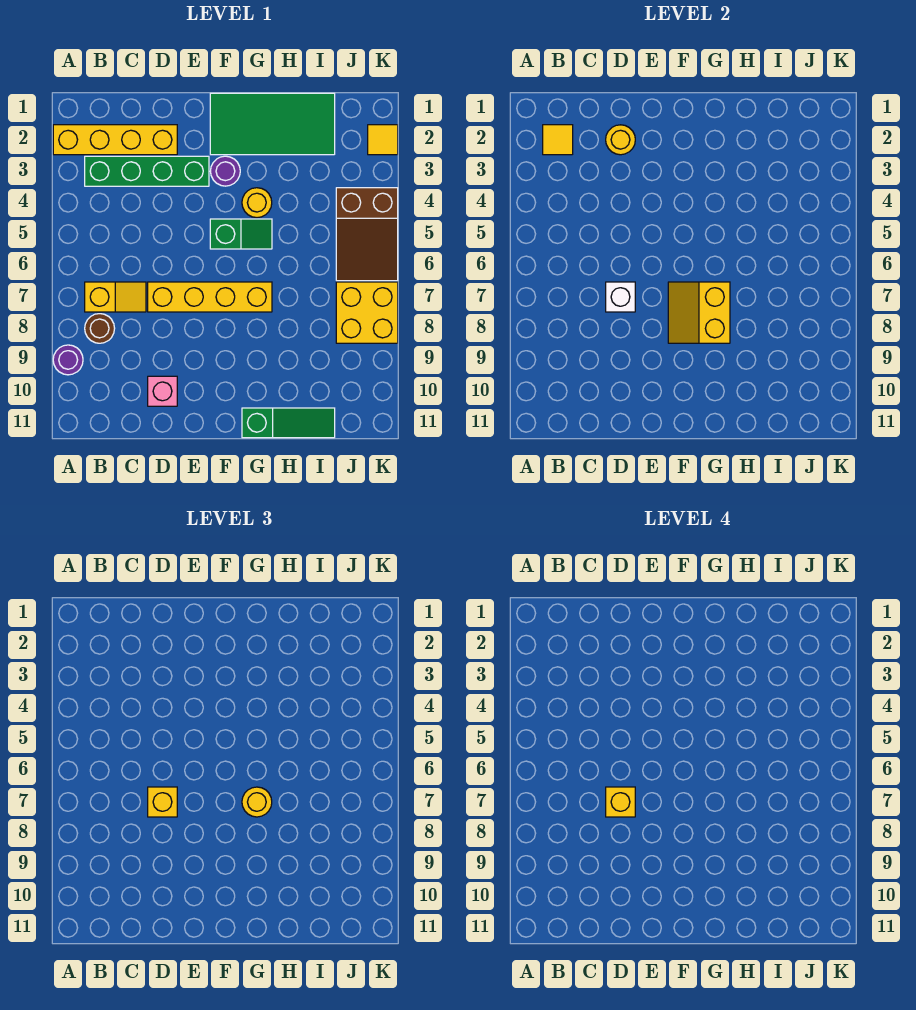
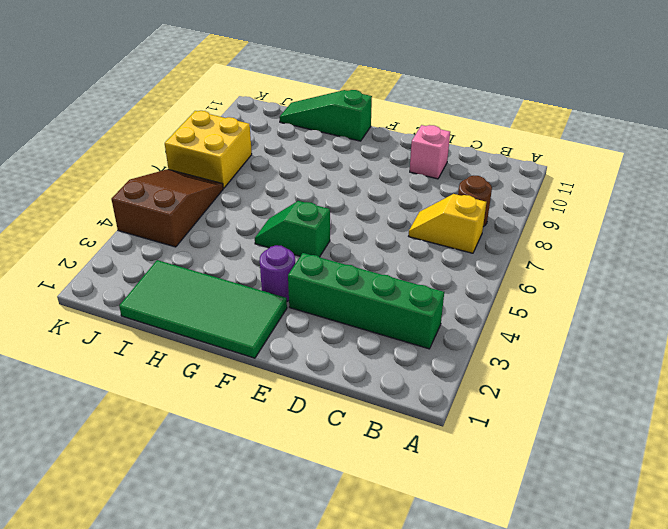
none -> yellow brick A2:D2 level 1
none -> purple round brick A9 level 1
none -> yellow brick D7:G7 level 1

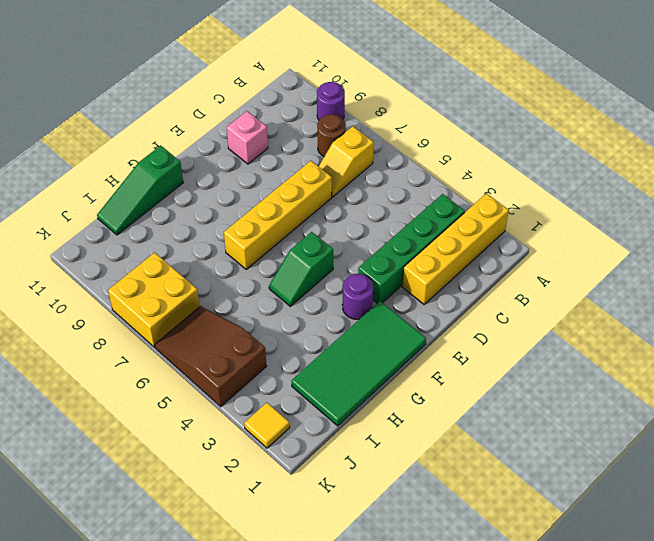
none -> yellow round brick G4 level 1
none -> yellow tile B2 level 2
none -> yellow round brick D2 level 2

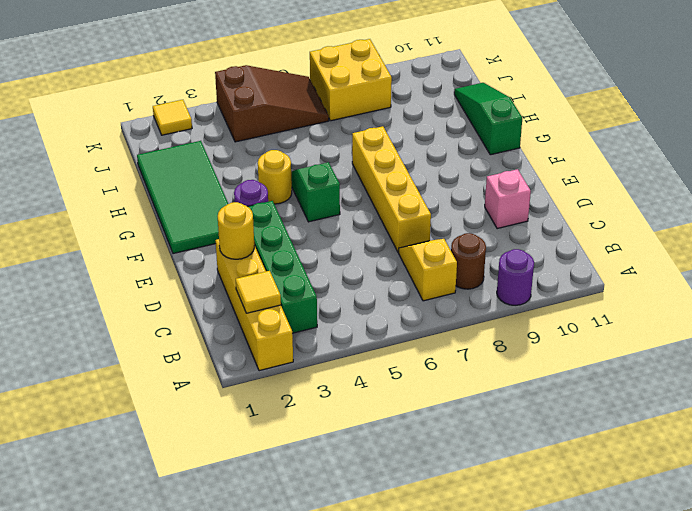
none -> white brick D7 level 2
none -> yellow slope F7:G8 level 2 top G
none -> yellow brick D7 level 3

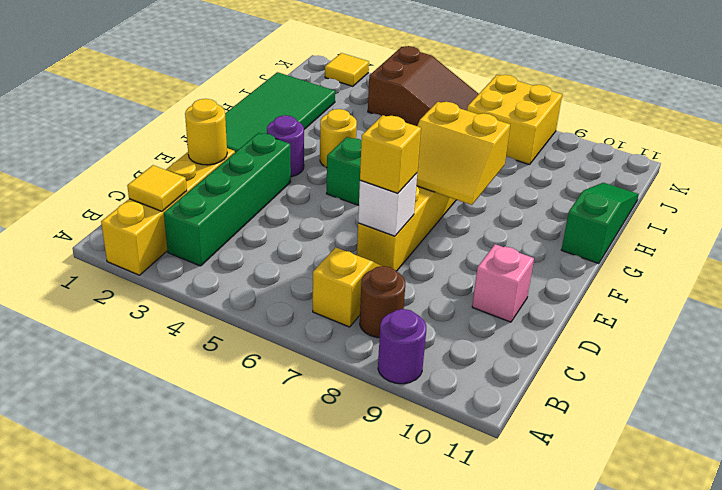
none -> yellow round brick G7 level 3
none -> yellow brick D7 level 4

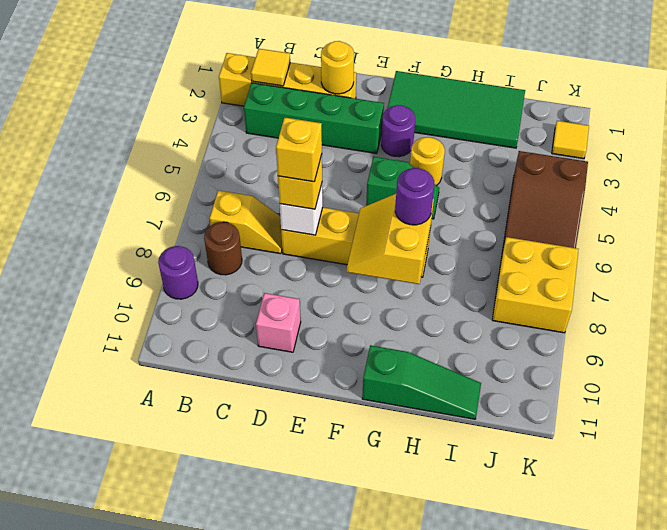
purple round brick G7 level 3 -> yellow round brick G7 level 3

